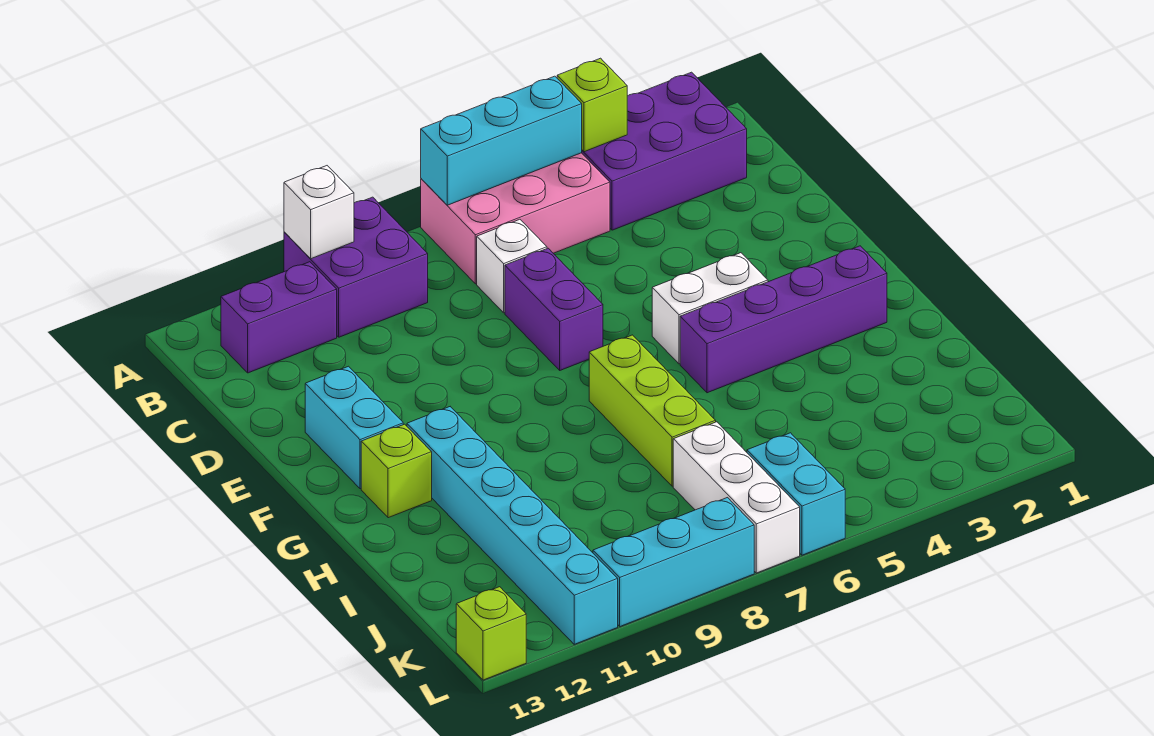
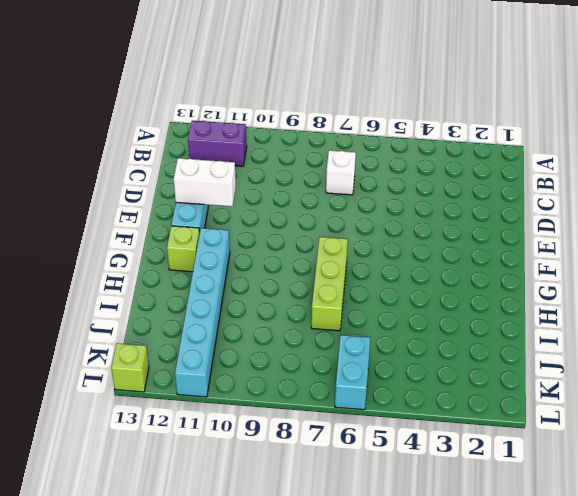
white brick E11:E12 level 2 -> white brick F4:F5 level 1
none -> purple brick A2:B4 level 1
none -> pink brick A5:B7 level 1
none -> purple brick A9:B10 level 1

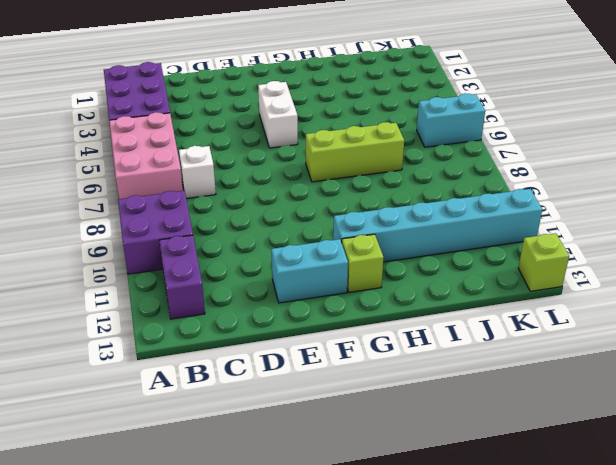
none -> purple brick D7:E7 level 1
none -> purple brick G2:G5 level 1
none -> white brick J7:L7 level 1

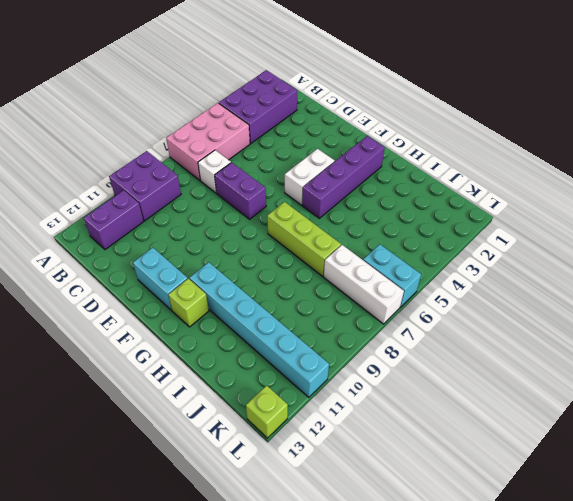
none -> cyan brick L8:L10 level 1
none -> lime brick A4 level 2
none -> cyan brick A5:A7 level 2

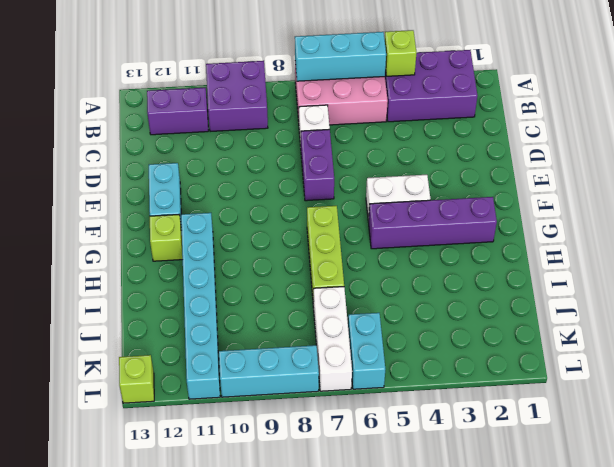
none -> white brick A10 level 2

